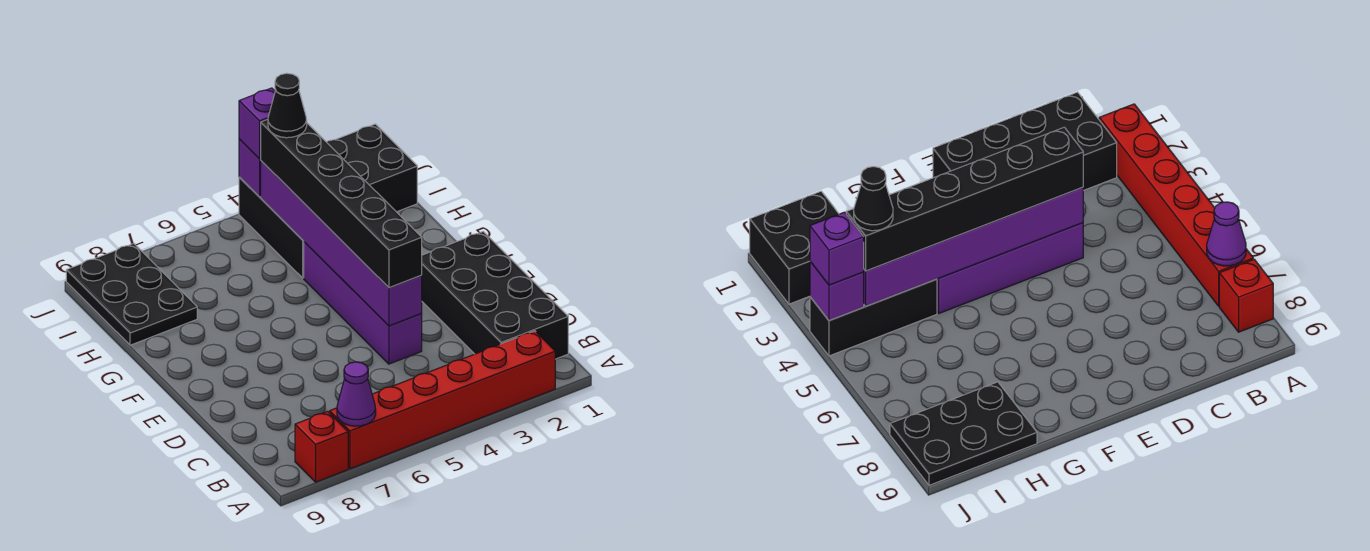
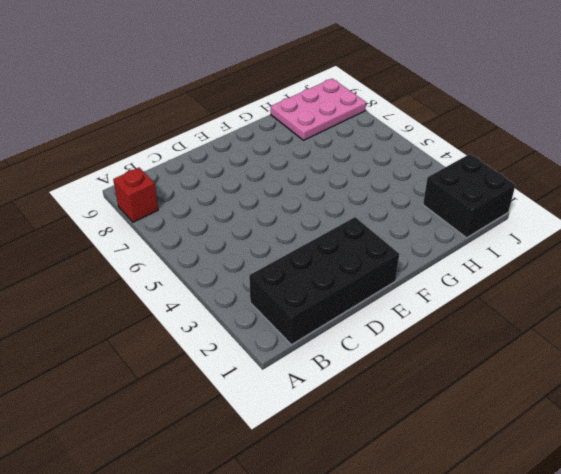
pink plate H8:J9 level 1 -> black plate H8:J9 level 1
none -> red brick A2:A7 level 1
none -> purple brick D4:G4 level 1
none -> black brick H4:J4 level 1

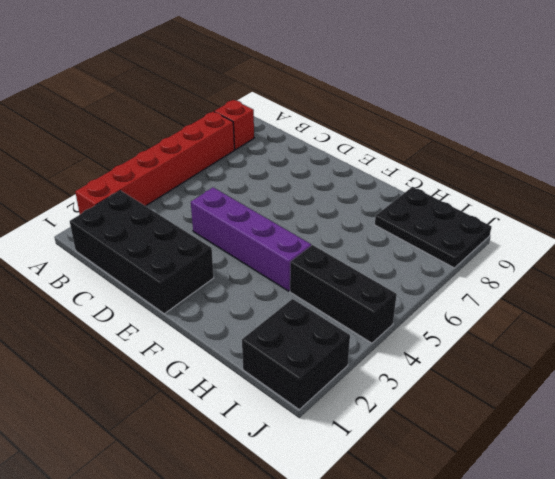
none -> purple cone A7 level 2
none -> purple brick D4:I4 level 2
none -> purple brick J4 level 2

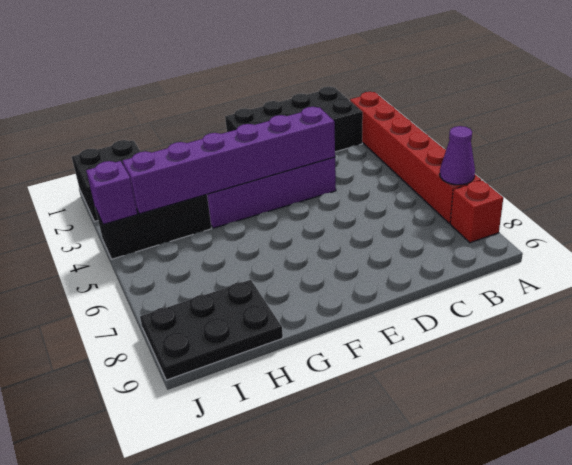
none -> black brick D4:I4 level 3
none -> purple brick J4 level 3
none -> black cone I4 level 4

